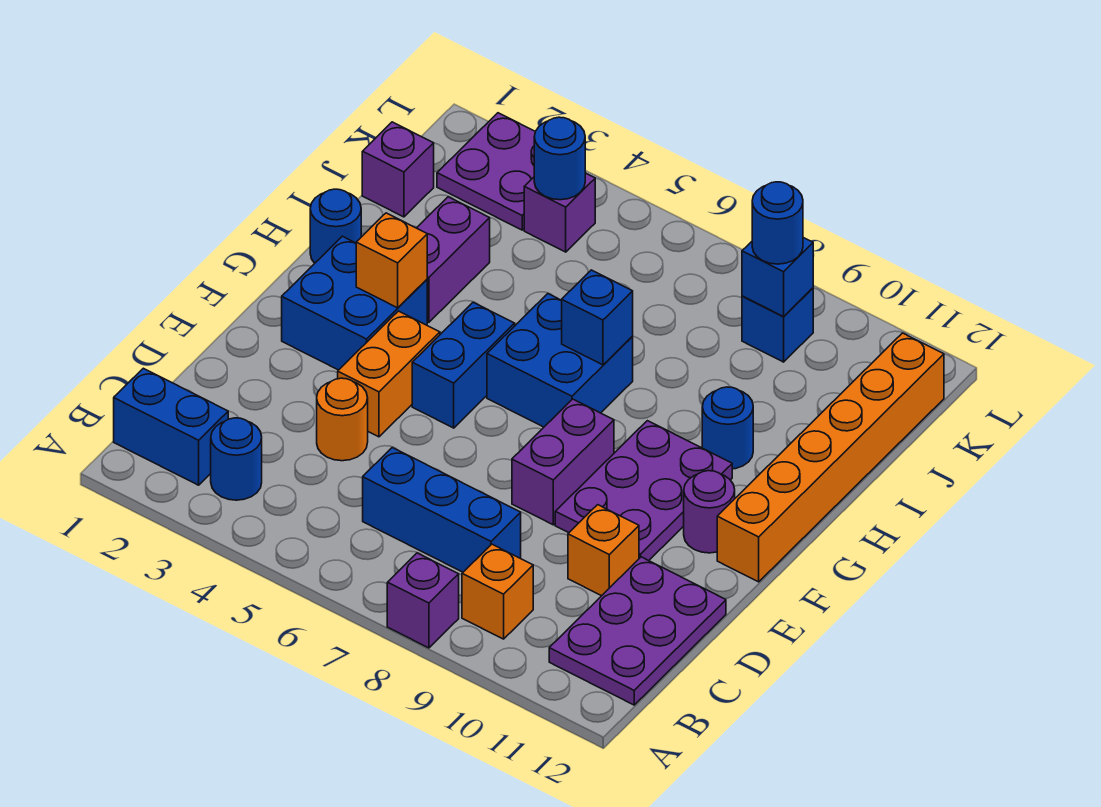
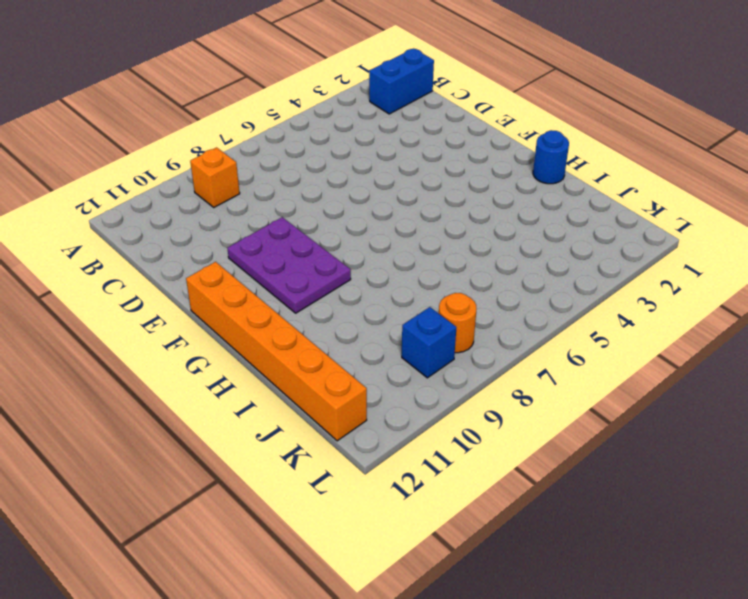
orange round brick K8 level 1 -> orange round brick D4 level 1
none -> purple brick A8 level 1
none -> blue round brick B3 level 1
none -> purple plate B11:D12 level 1

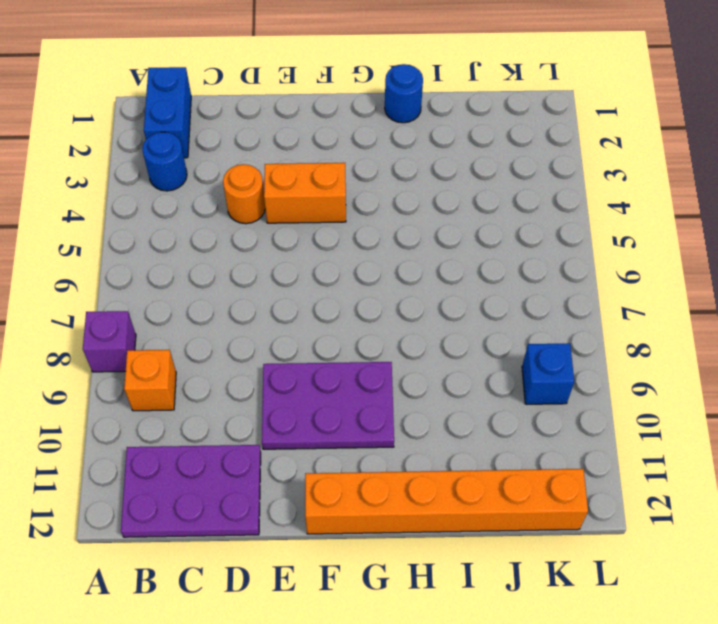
none -> blue brick C6:C8 level 1
none -> orange brick D10 level 1
none -> purple brick E8:F8 level 1

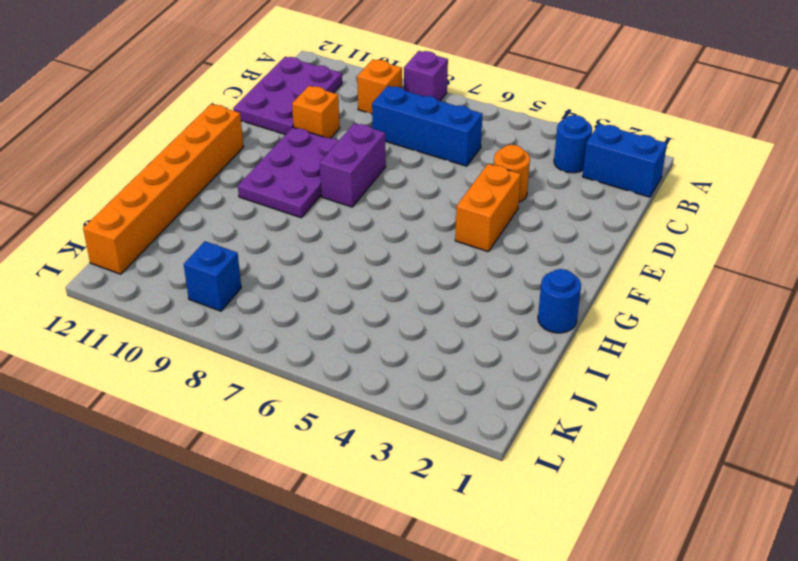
none -> blue brick F2:G3 level 1
none -> blue brick F5:G5 level 1
none -> purple round brick F11 level 1

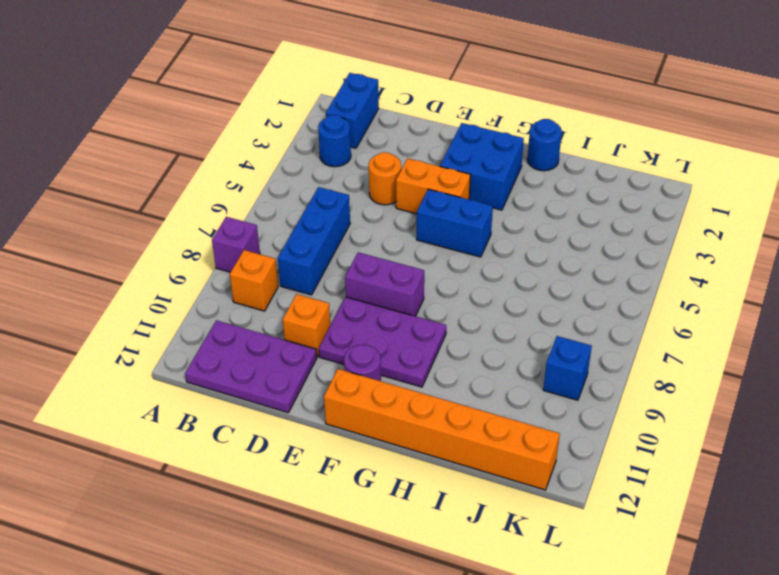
none -> blue brick G6:H7 level 1
none -> purple brick H3:I3 level 1
none -> blue round brick H10 level 1

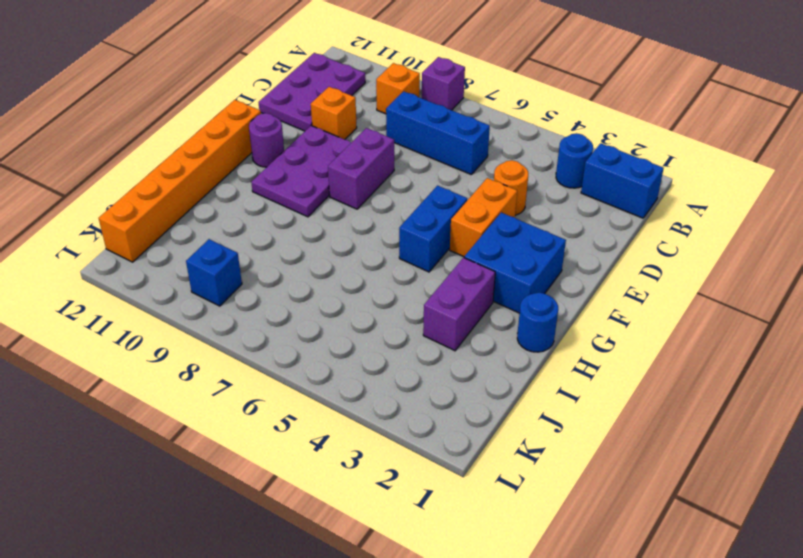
none -> blue brick G6:H7 level 1
none -> blue round brick H10 level 1
none -> purple brick J1 level 1

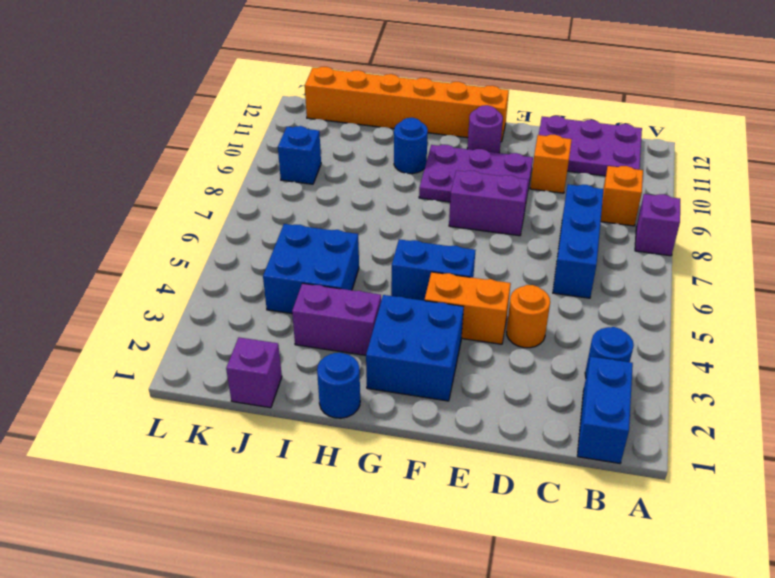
blue brick I4:J5 level 1 -> blue brick G6:H7 level 1
none -> purple plate K2:L3 level 1
none -> purple brick K4 level 1
none -> orange brick G3 level 2

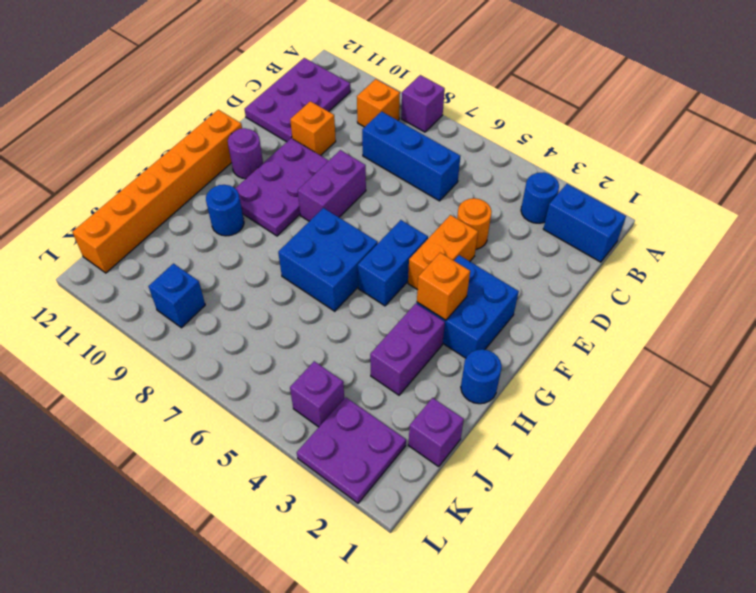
none -> blue brick H7 level 2
none -> blue round brick K4 level 2
none -> blue brick K9 level 2

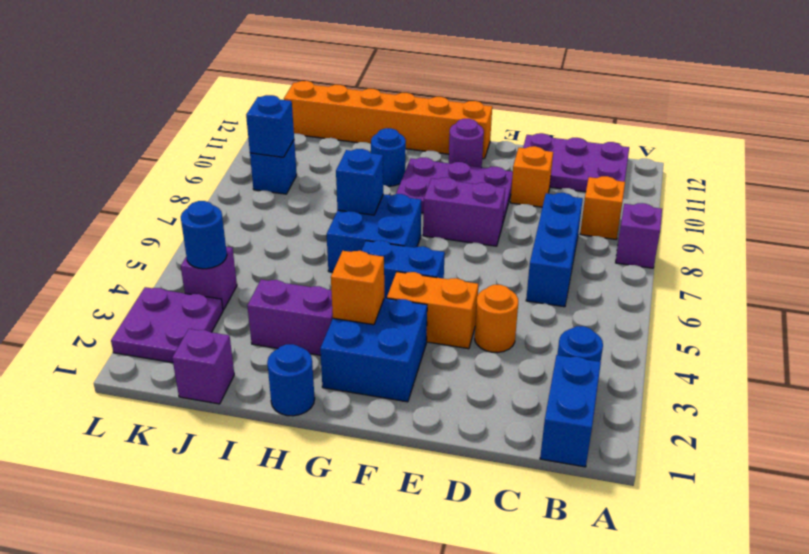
none -> blue round brick K9 level 3

